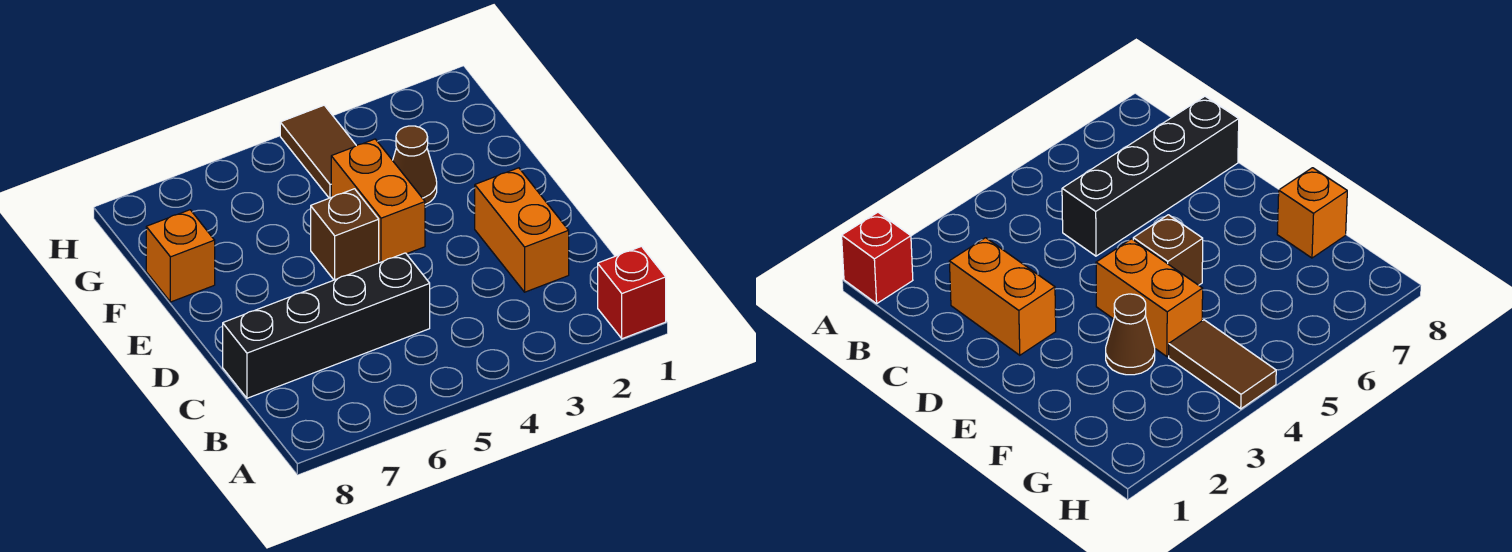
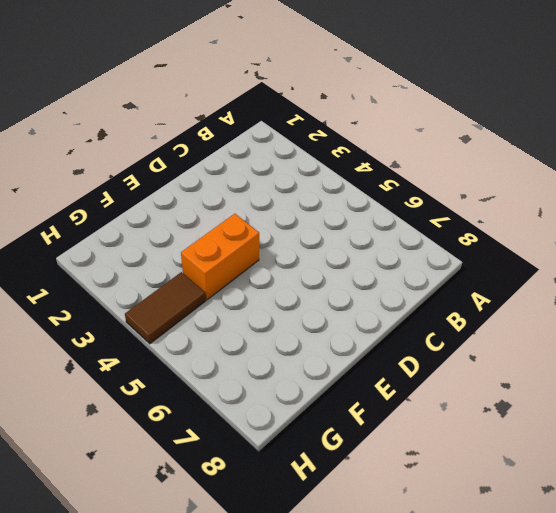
none -> red brick A1 level 1
none -> orange brick C2:D2 level 1

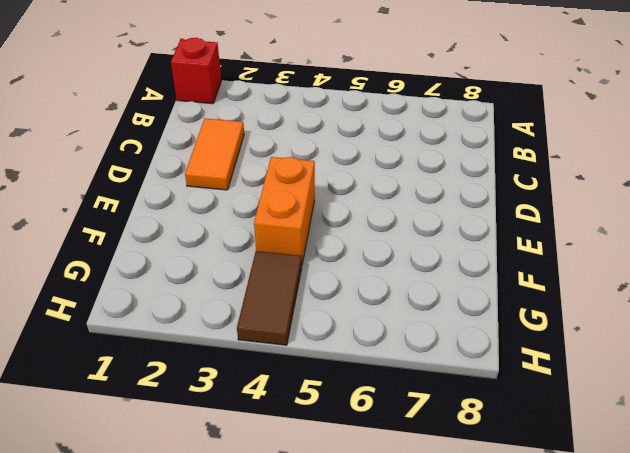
orange tile C2:D2 level 1 -> orange brick C2:D2 level 1
none -> black brick C5:C8 level 1
none -> brown brick E5 level 1

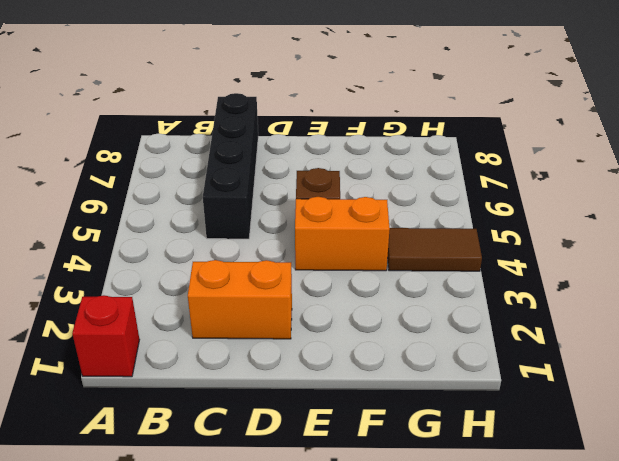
none -> brown cone F3 level 1
none -> orange brick F8 level 1

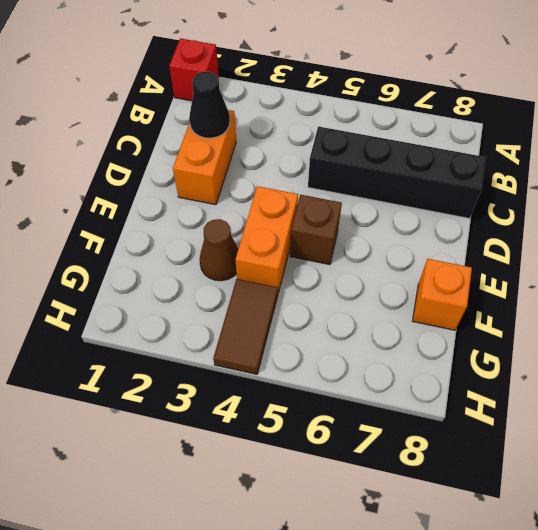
black cone C2 level 2 -> none

